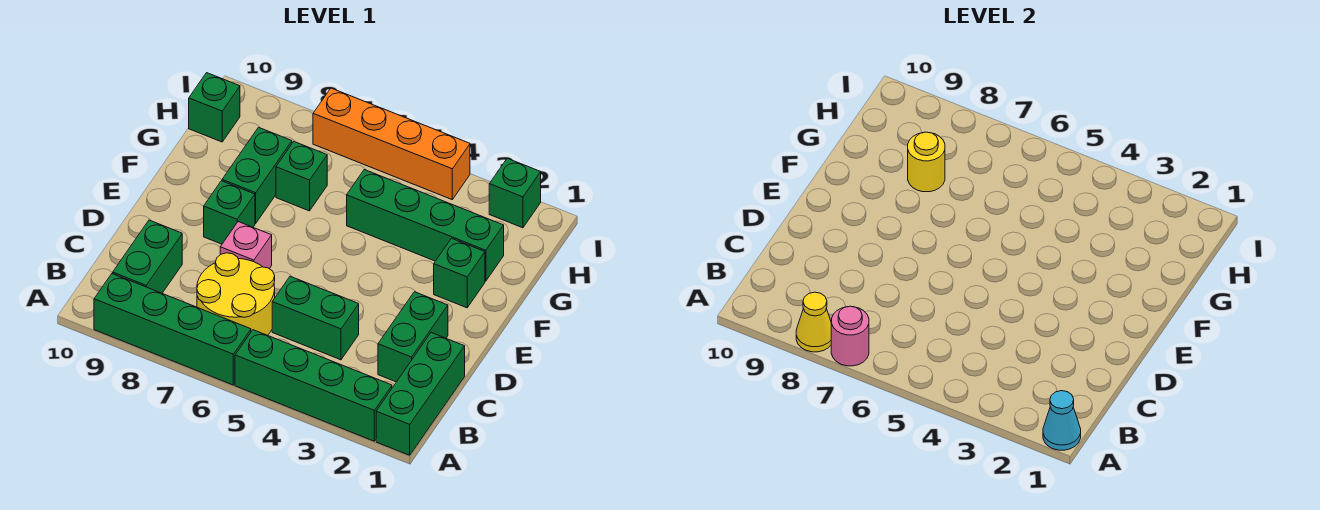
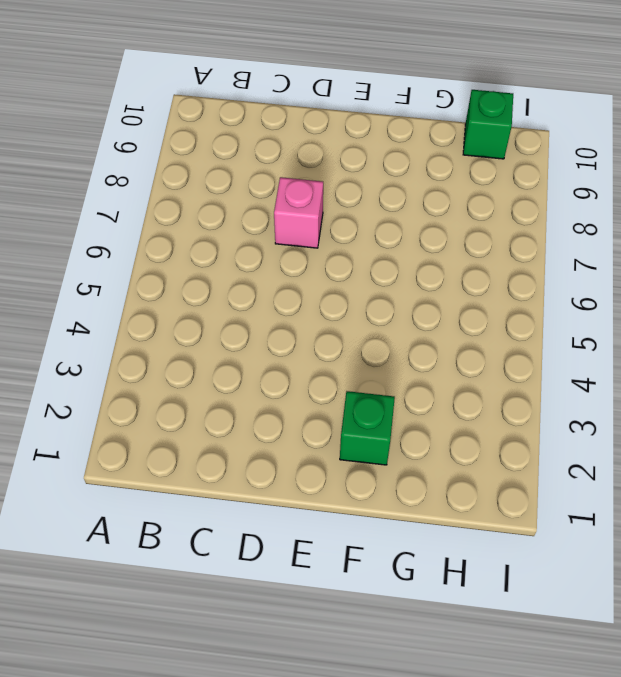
none -> green brick A1:C1 level 1
none -> green brick A2:A5 level 1
none -> green brick A6:A9 level 1

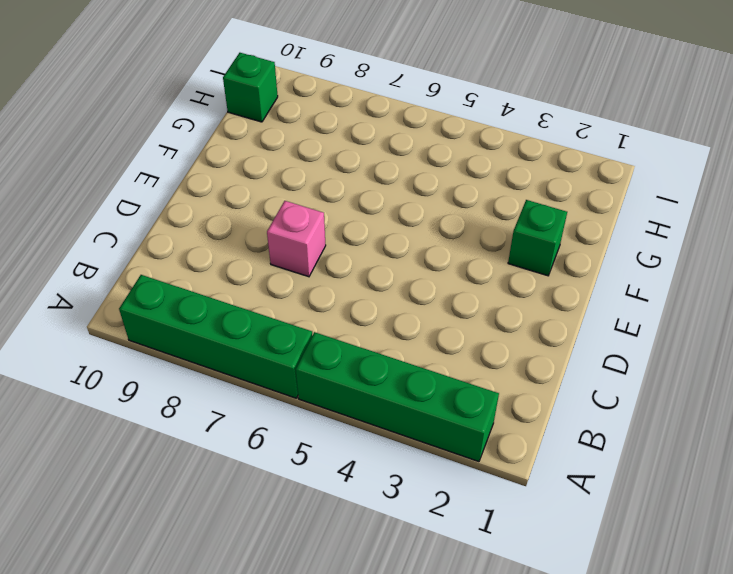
none -> green brick A1:C1 level 1
none -> yellow round brick B6:C7 level 1
none -> green brick B9:C9 level 1

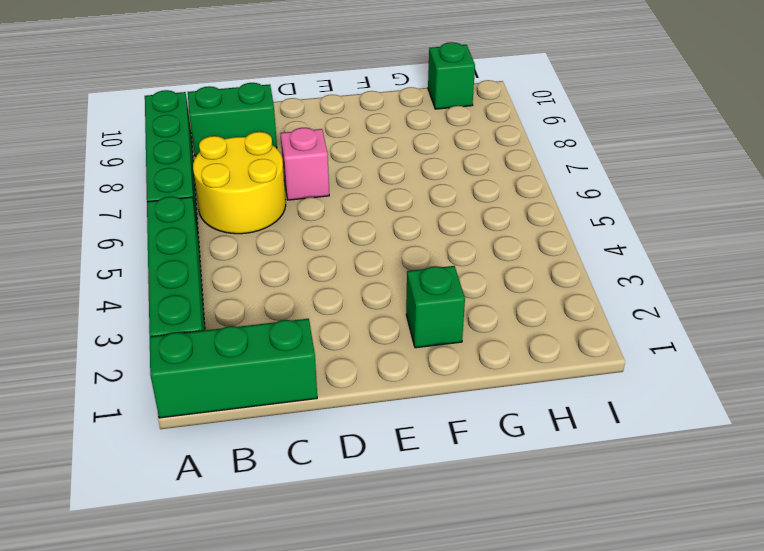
none -> green brick C2:D2 level 1
none -> green brick C4:C5 level 1
none -> green brick E8 level 1

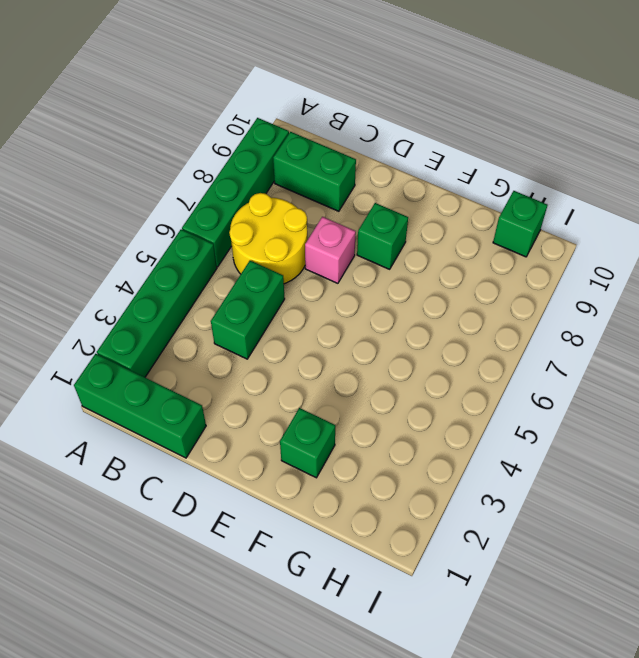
none -> green brick C2:D2 level 1
none -> green brick F8:G8 level 1
none -> green brick G2:G5 level 1

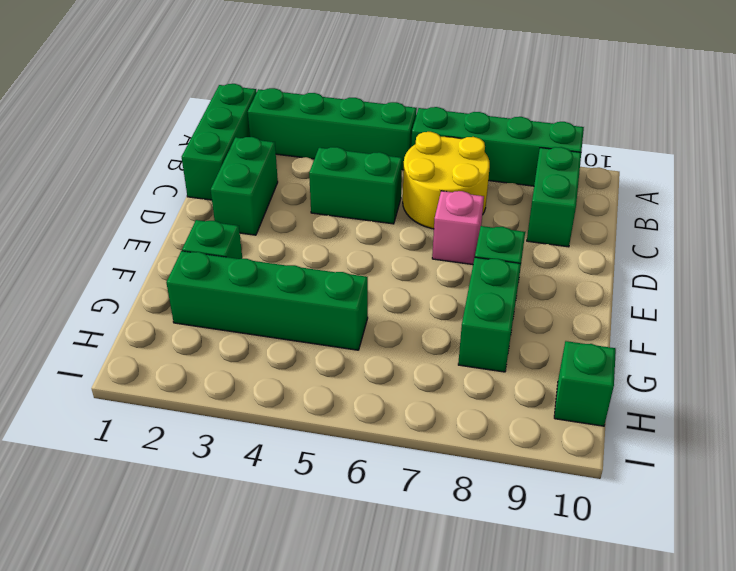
none -> green brick G7 level 1
none -> green brick I2 level 1
none -> orange brick I4:I7 level 1

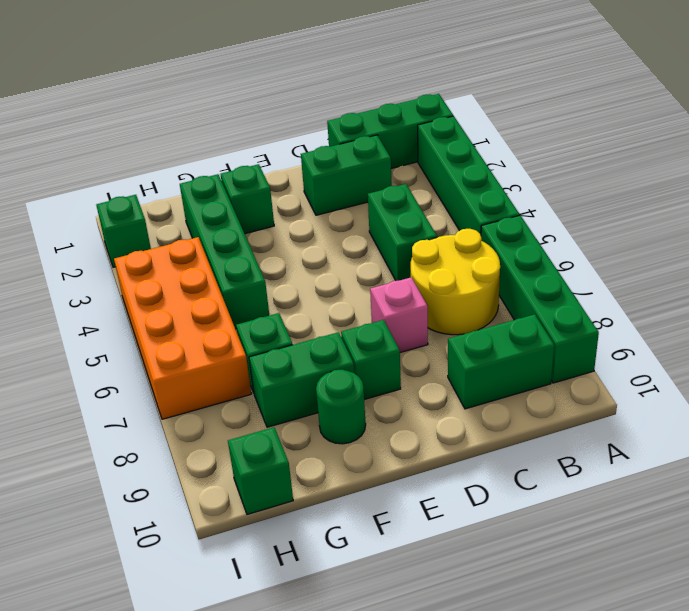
green round brick F9 level 1 -> none
orange brick H4:I7 level 1 -> orange brick I4:I7 level 1
none -> cyan cone A1 level 2
none -> pink round brick A7 level 2
none -> yellow cone A8 level 2

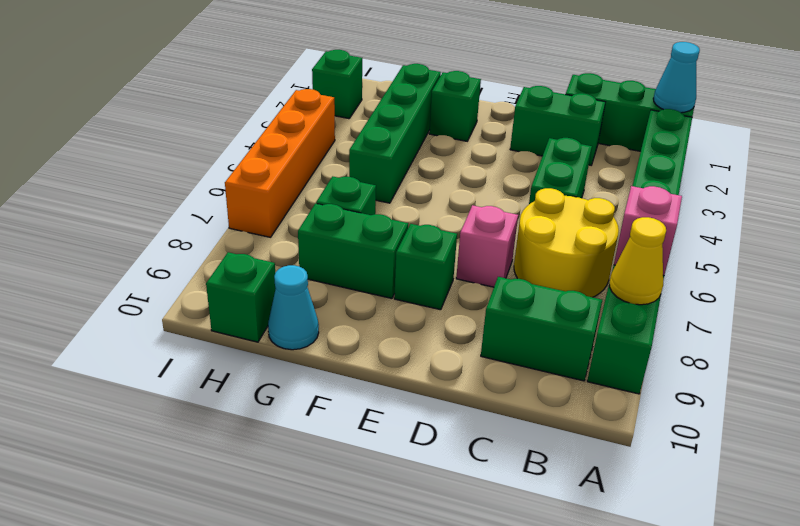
pink brick A7 level 2 -> pink round brick A7 level 2
cyan cone G10 level 1 -> none
none -> yellow round brick G8 level 2

